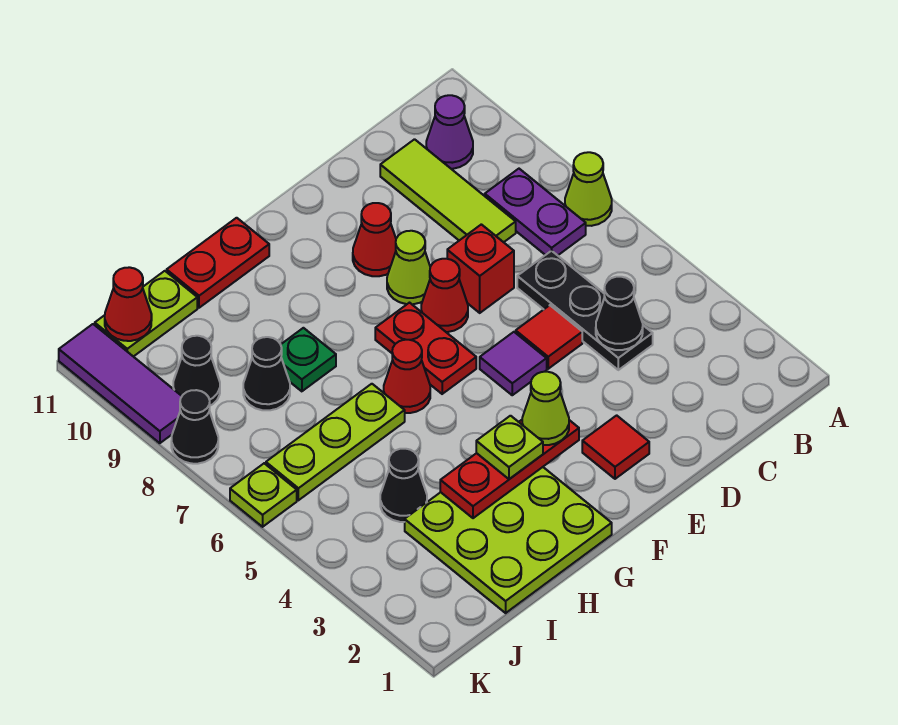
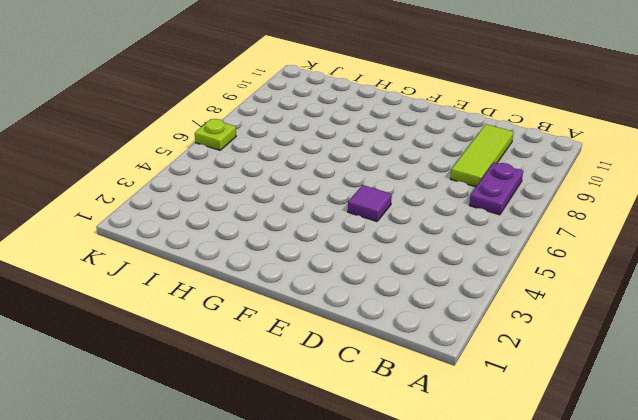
none -> lime cone A7 level 1
none -> purple cone B10 level 1
none -> black plate C4:C6 level 1
none -> red tile D5 level 1

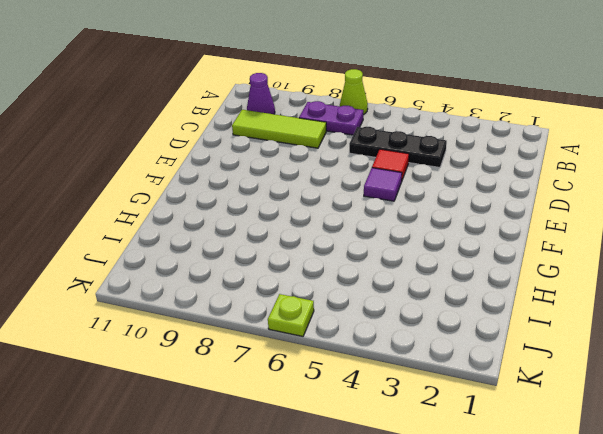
none -> red brick D7 level 1
none -> red tile E2 level 1
none -> red cone E7 level 1
none -> lime cone E8 level 1

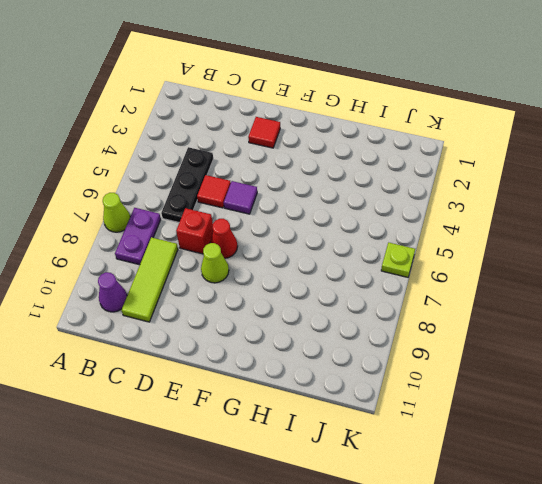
none -> red cone E9 level 1
none -> red plate F6:F7 level 1
none -> lime plate G1:I3 level 1
none -> red cone G6 level 1

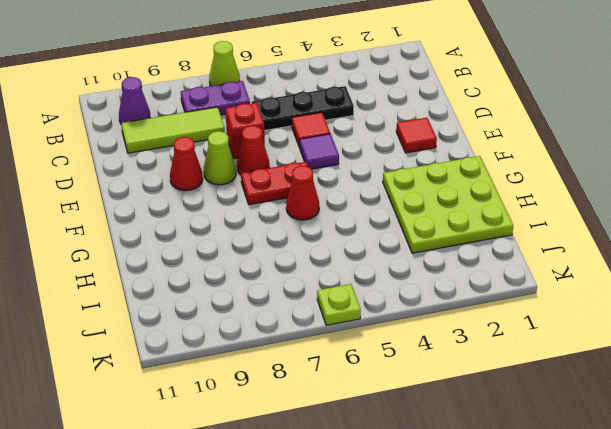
none -> red plate G11:H11 level 1
none -> lime plate H6:J6 level 1
none -> green plate H8 level 1
none -> black cone I4 level 1

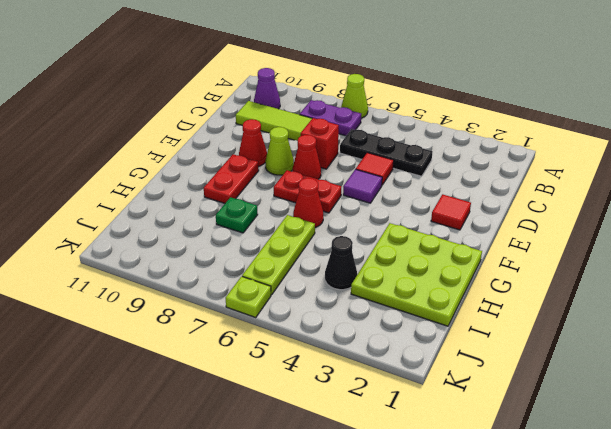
red plate F9:G9 level 1 -> red plate G11:H11 level 1
none -> black cone I8 level 1
none -> lime plate I11:J11 level 1
none -> black cone J9 level 1
none -> black cone K8 level 1

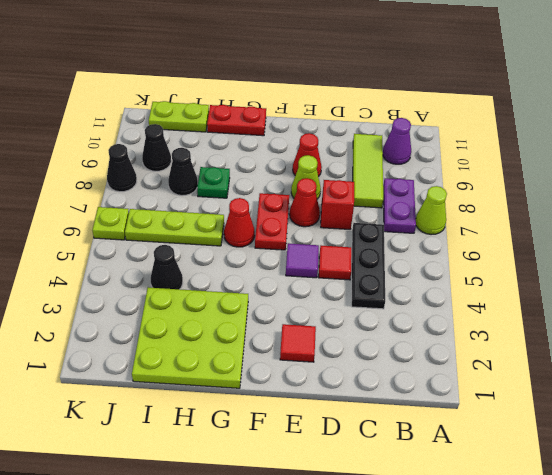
none -> purple tile K9:K11 level 1
none -> black cone C4 level 2
none -> red plate F3:H3 level 2
none -> red cone J11 level 2

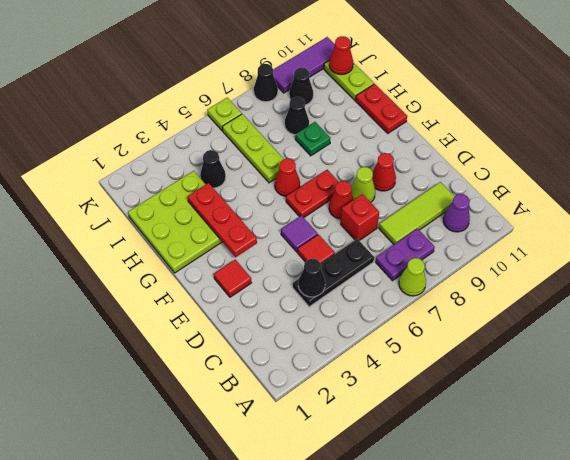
none -> lime cone F3 level 3
none -> lime plate G3 level 3

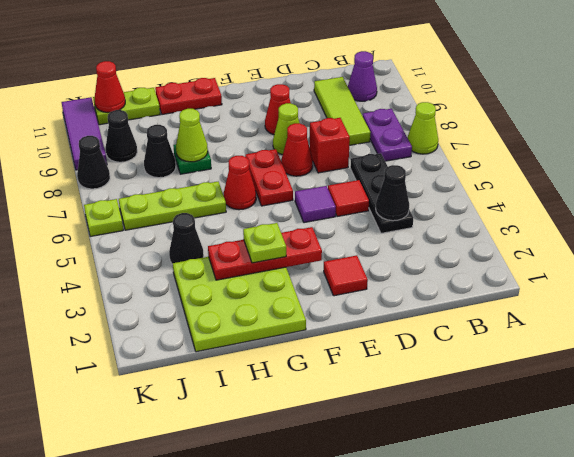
lime cone H8 level 2 -> lime cone F3 level 3

